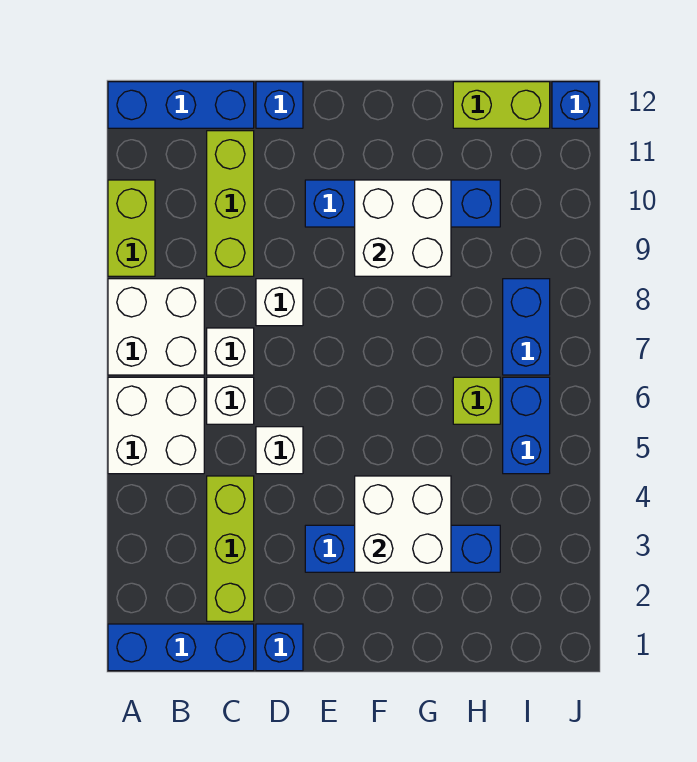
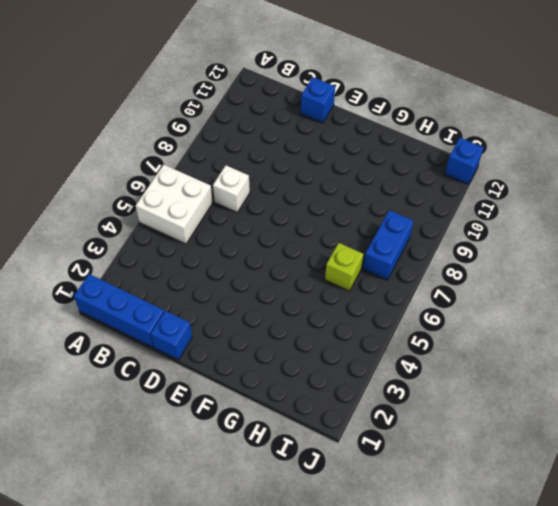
none -> white brick A7:B8 level 1
none -> lime brick A9:A10 level 1
none -> blue brick A12:C12 level 1

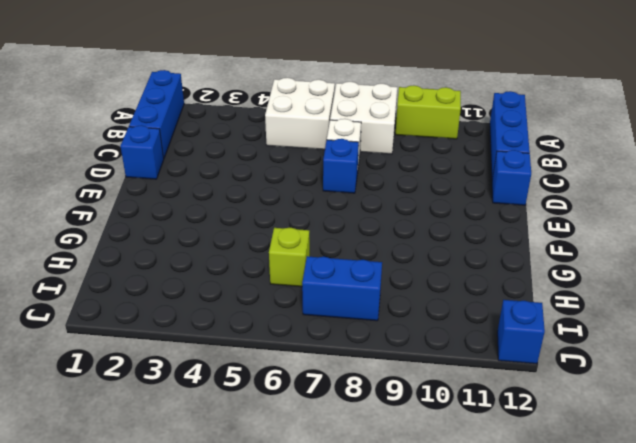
blue brick D7 level 1 -> none
none -> lime brick C2:C4 level 1
none -> white brick C6 level 1
none -> lime brick C9:C11 level 1

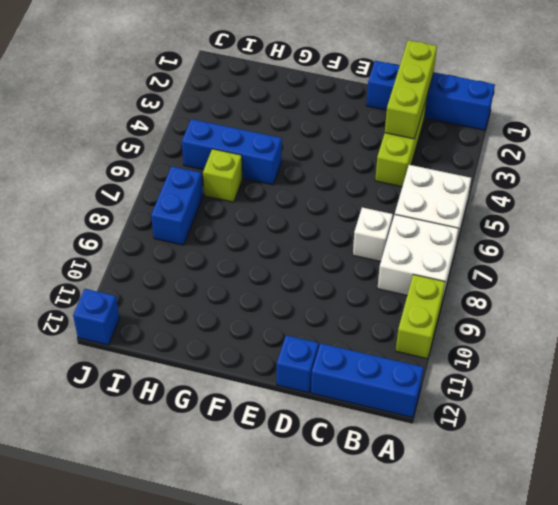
lime brick C1:C3 level 2 -> lime brick C9:C11 level 1
blue brick G5:I5 level 1 -> blue brick I5:I6 level 1
none -> white brick C6 level 1
none -> white brick D5 level 1
none -> white brick D8 level 1

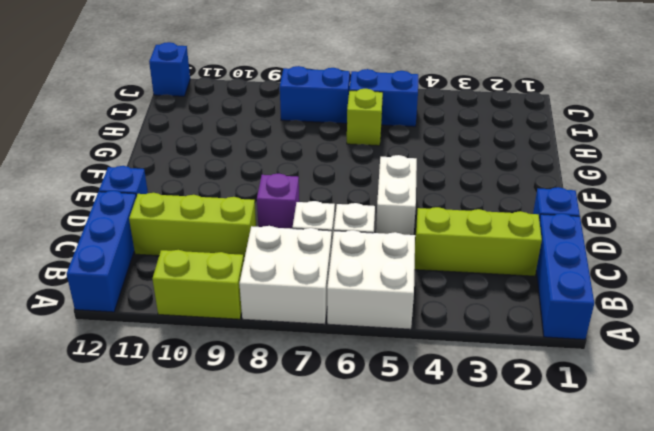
white brick D5:E5 level 1 -> white brick D5 level 1
purple brick D8 level 1 -> white brick D8 level 1
none -> blue brick E3:H3 level 1
none -> blue brick E10:H10 level 1
none -> lime brick H12:I12 level 1

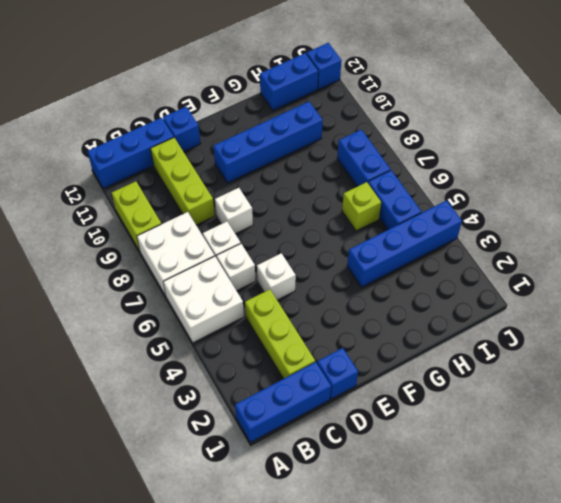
blue brick G4:J4 level 1 -> blue brick E3:H3 level 1
blue brick H12:I12 level 1 -> lime brick H12:I12 level 1
none -> white brick F3:G4 level 2
none -> white brick F9:G10 level 2

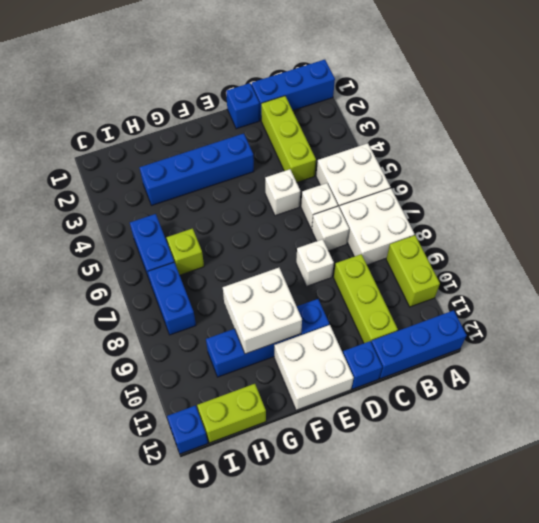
white brick E11:F12 level 1 -> white brick F3:G4 level 2

